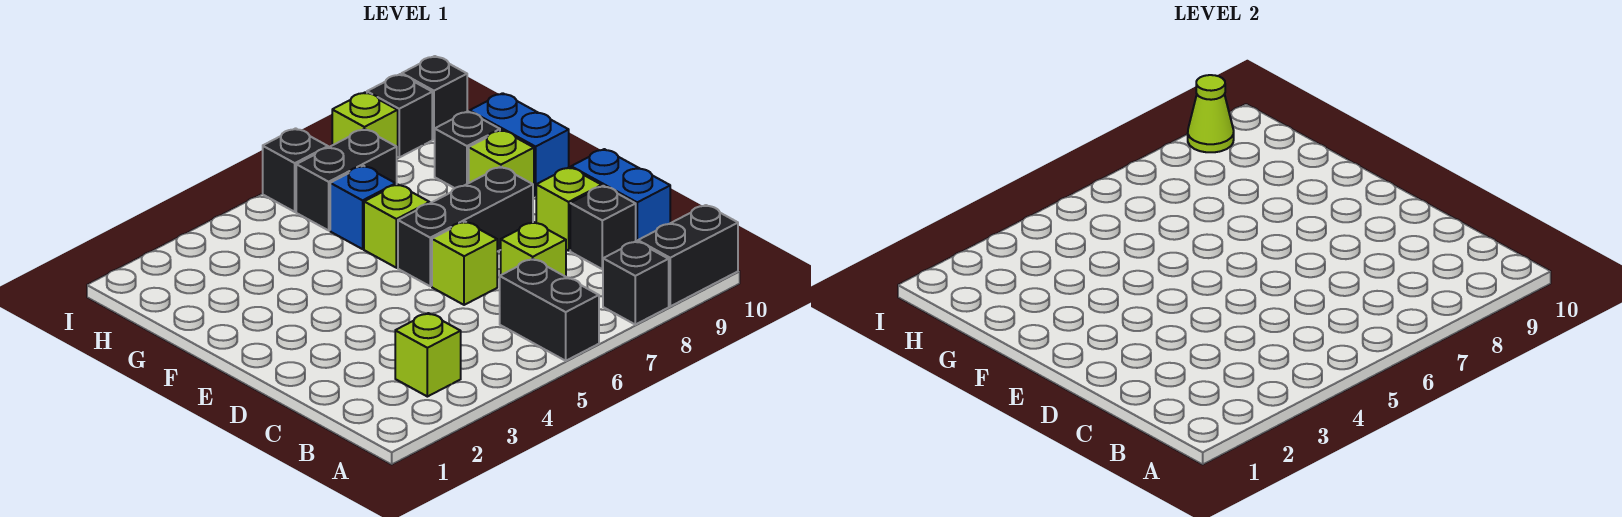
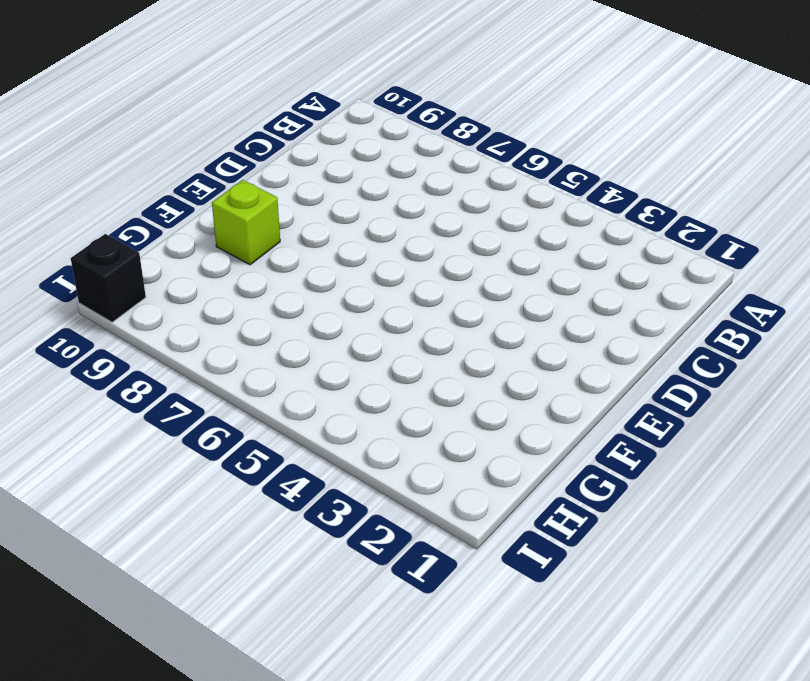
none -> black brick A6:B6 level 1
none -> black brick A8 level 1
none -> black brick A9:A10 level 1

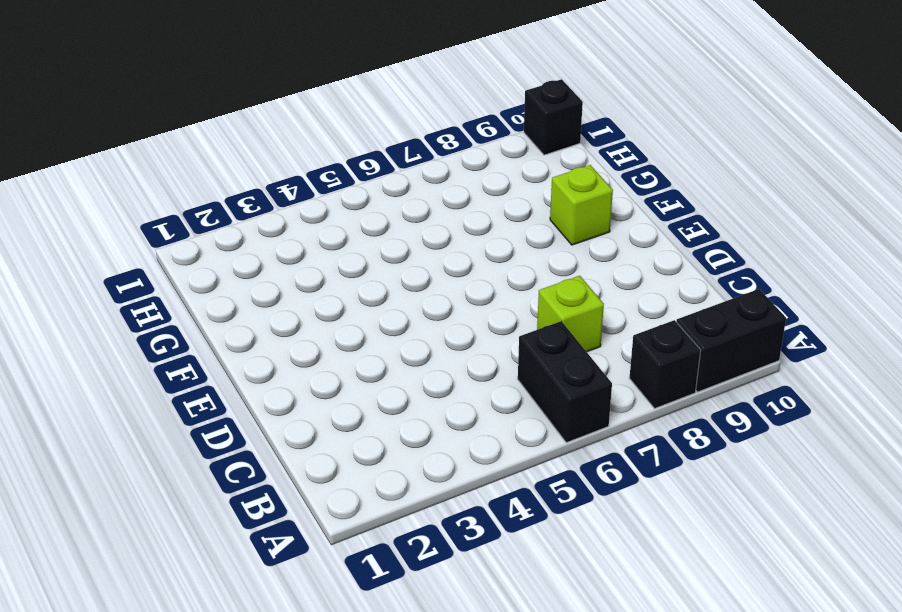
none -> lime brick B3 level 1
none -> black brick C9 level 1
none -> blue brick C10:D10 level 1

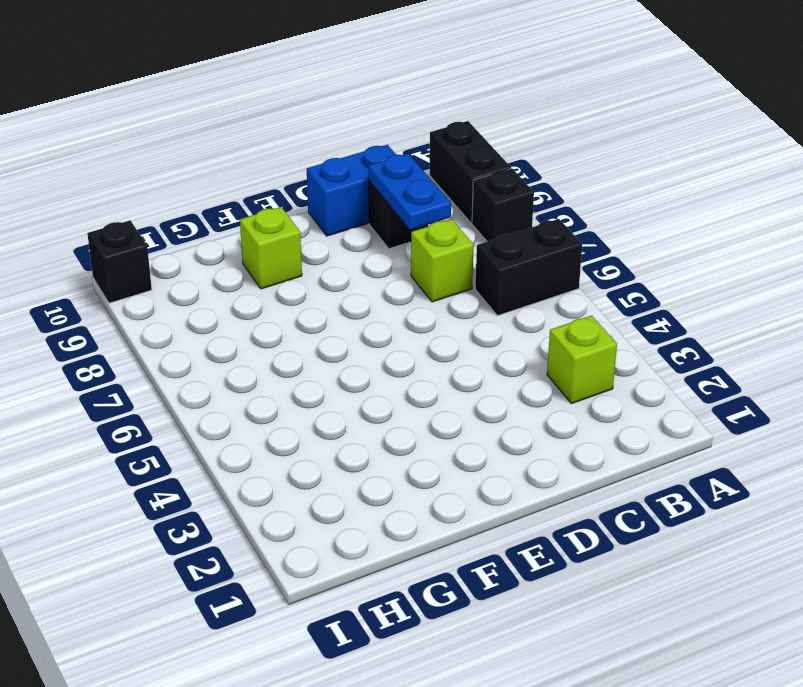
blue plate C8:C9 level 2 -> none
none -> lime brick D6 level 1
none -> lime brick D9 level 1
none -> black brick E6:E8 level 1

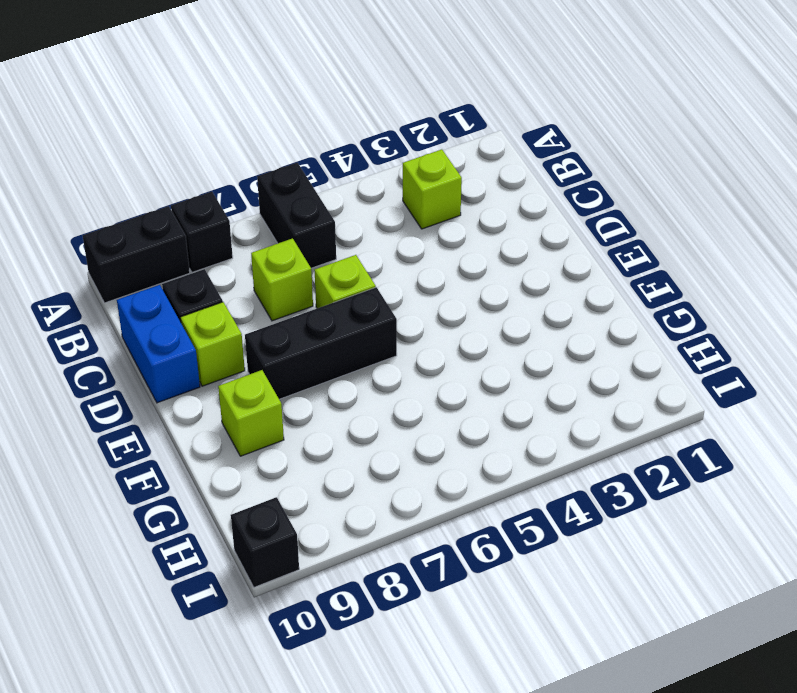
none -> lime brick F6 level 1
none -> blue brick F10:G10 level 1
none -> blue brick G6 level 1

